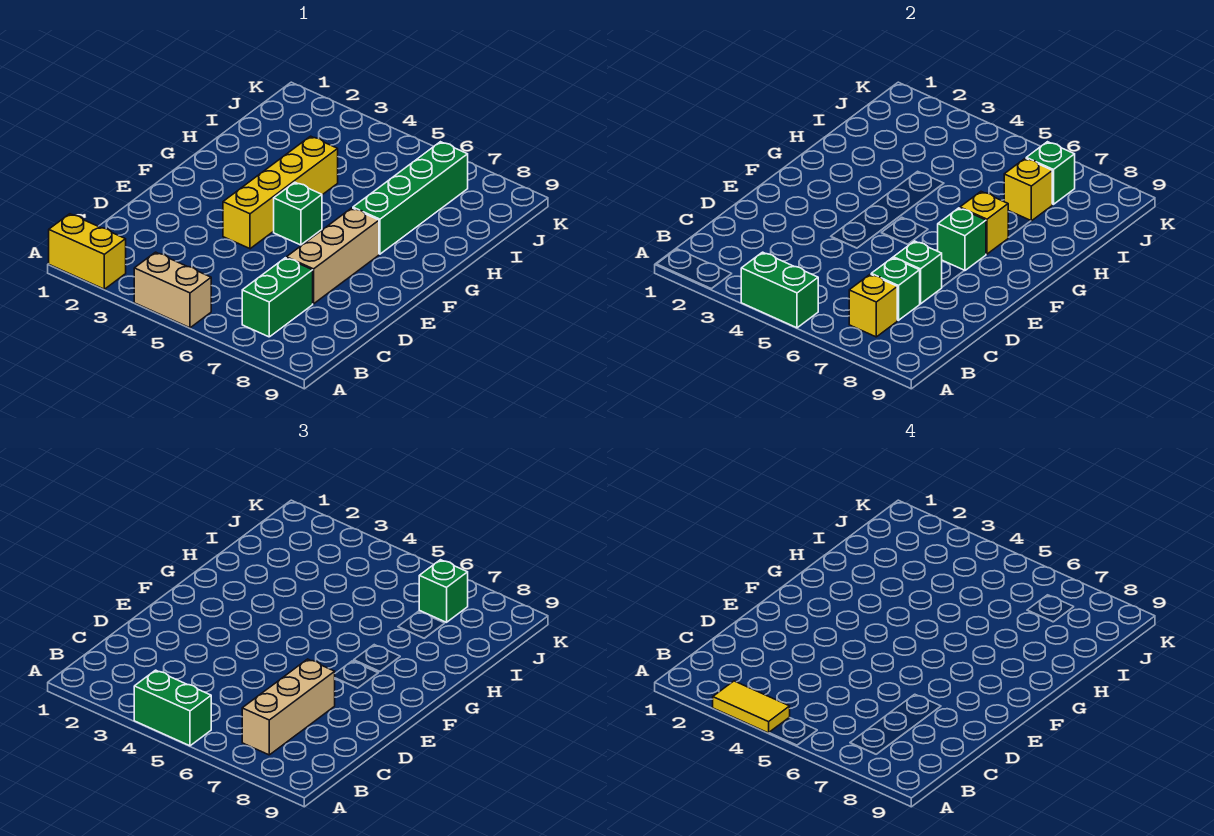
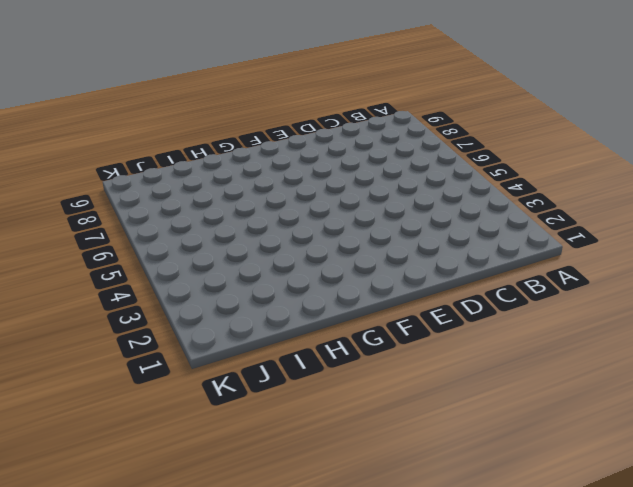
none -> yellow brick A1:A2 level 1
none -> tan brick A4:A5 level 1
none -> green brick B7:C7 level 1

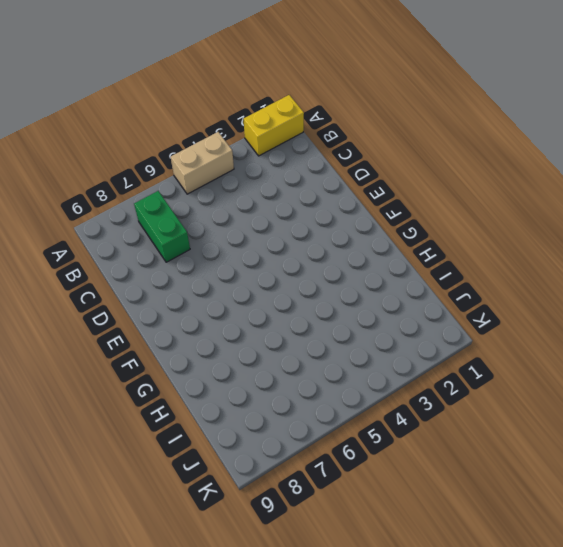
none -> tan brick D7:F7 level 1
none -> yellow brick E4:H4 level 1
none -> green brick F5 level 1

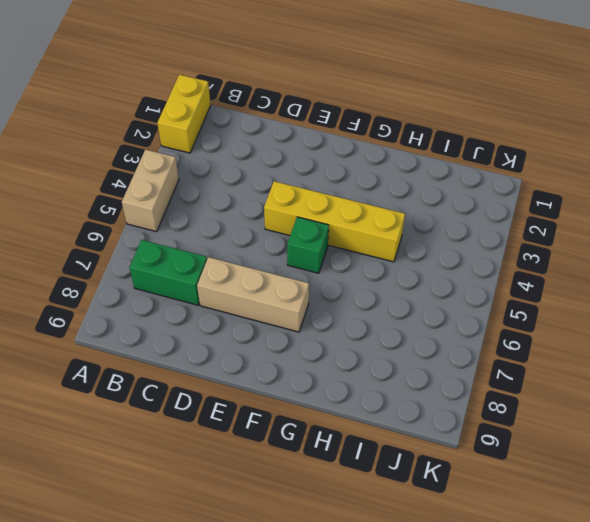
none -> green brick G7:J7 level 1
none -> green brick A4:A5 level 2
none -> yellow brick B7 level 2

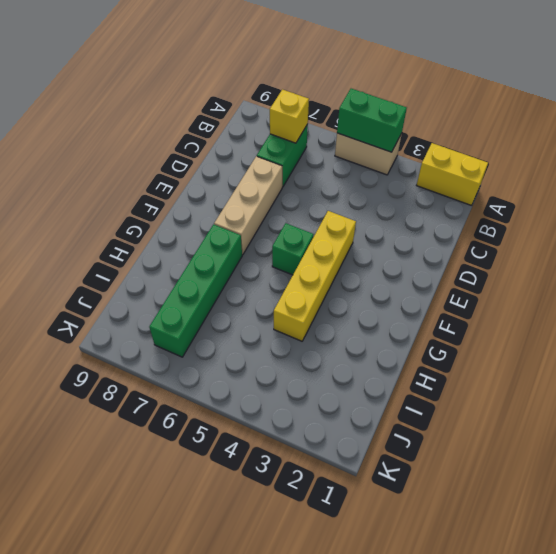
none -> green brick C7 level 2
none -> green brick D7 level 2
none -> green brick F7 level 2

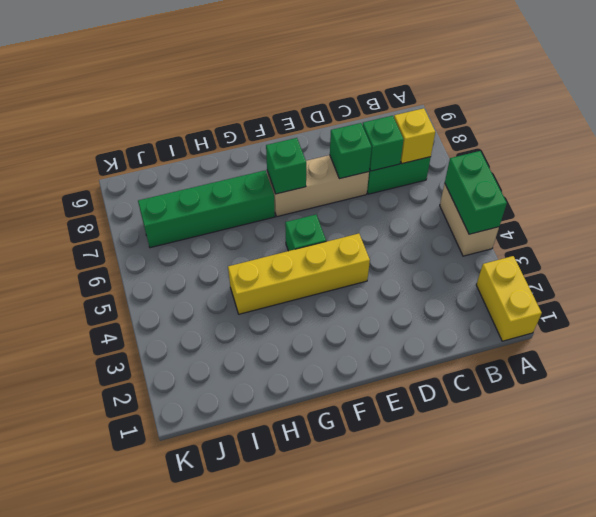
none -> yellow brick G7 level 2
none -> yellow brick I7 level 2
none -> green brick J7 level 2

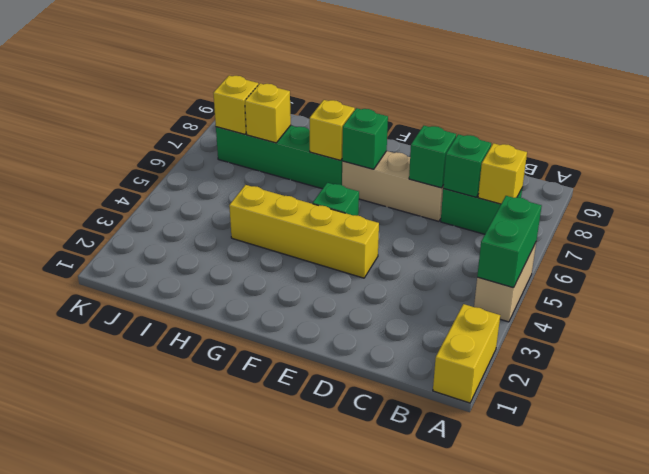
yellow brick J7 level 2 -> green brick J7 level 2
none -> green brick A4:A5 level 3
none -> tan brick B7:D7 level 3
none -> green brick J7 level 3

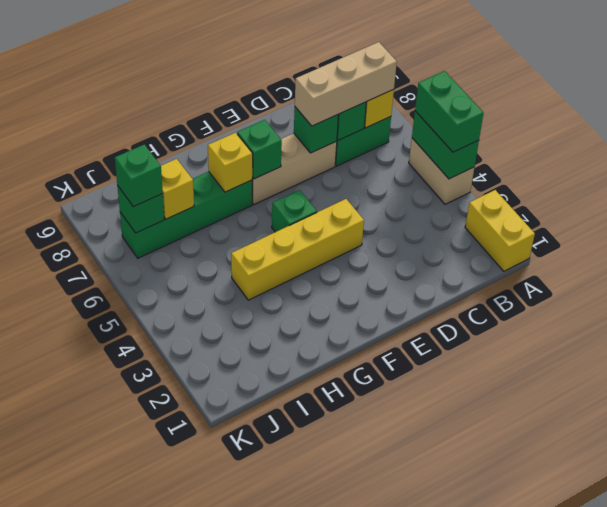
none -> yellow tile A3:A4 level 4

